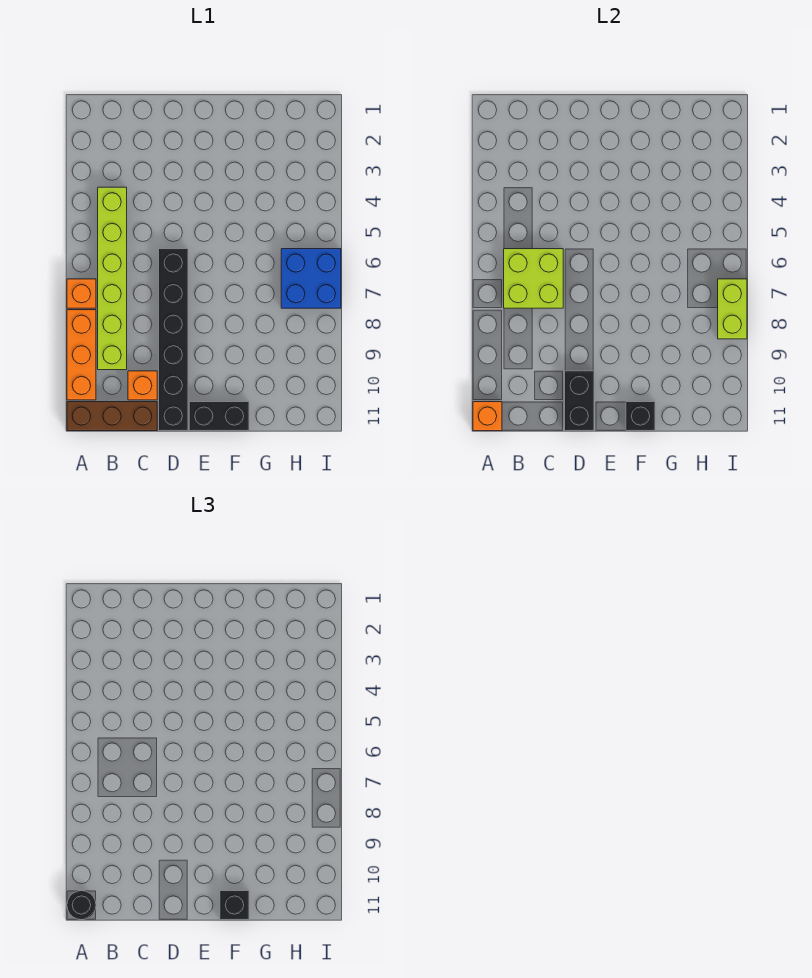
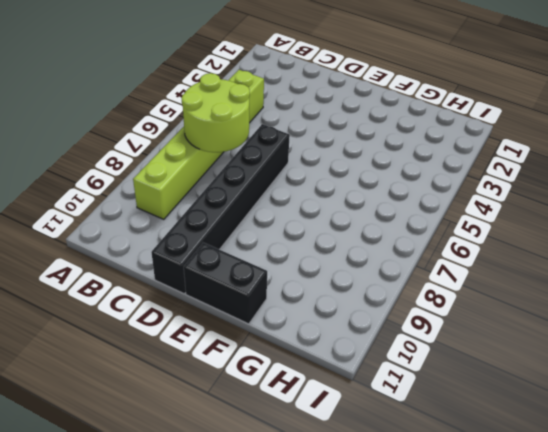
lime round brick B6:C7 level 2 -> lime brick B6:C7 level 2
none -> orange brick A7 level 1
none -> orange brick A8:A10 level 1
none -> brown brick A11:C11 level 1

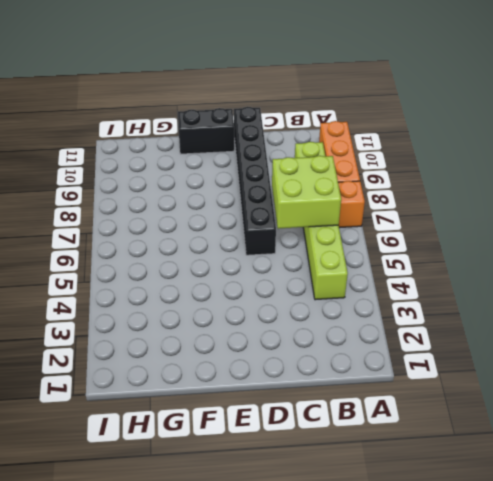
none -> brown brick A11:C11 level 1
none -> orange brick C10 level 1
none -> blue brick H6:I7 level 1

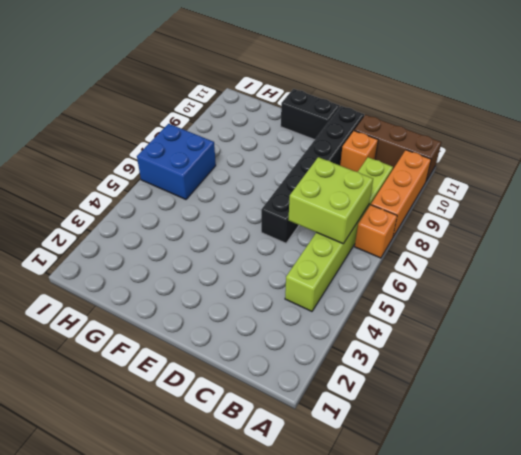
none -> orange brick A11 level 2
none -> black brick D10:D11 level 2
none -> black brick F11 level 2

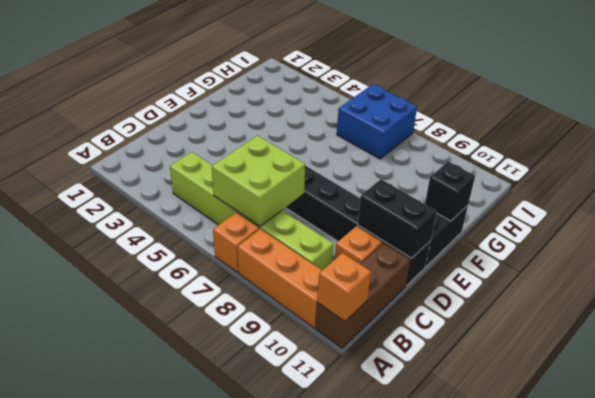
none -> lime brick I7:I8 level 2
none -> black round brick A11 level 3
none -> black brick F11 level 3

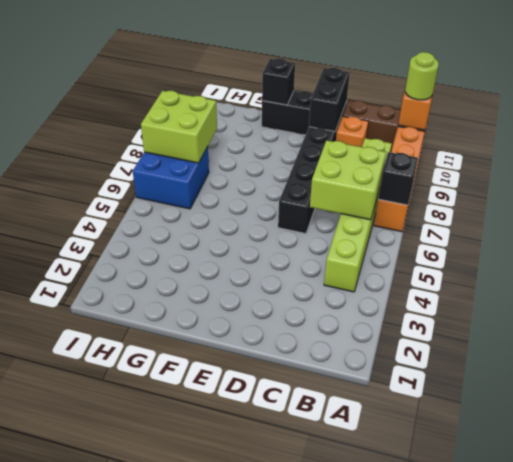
black brick A7 level 2 -> black brick F11 level 3
lime round brick A11 level 3 -> black round brick A11 level 3
lime brick H7:I8 level 2 -> lime brick I7:I8 level 2

